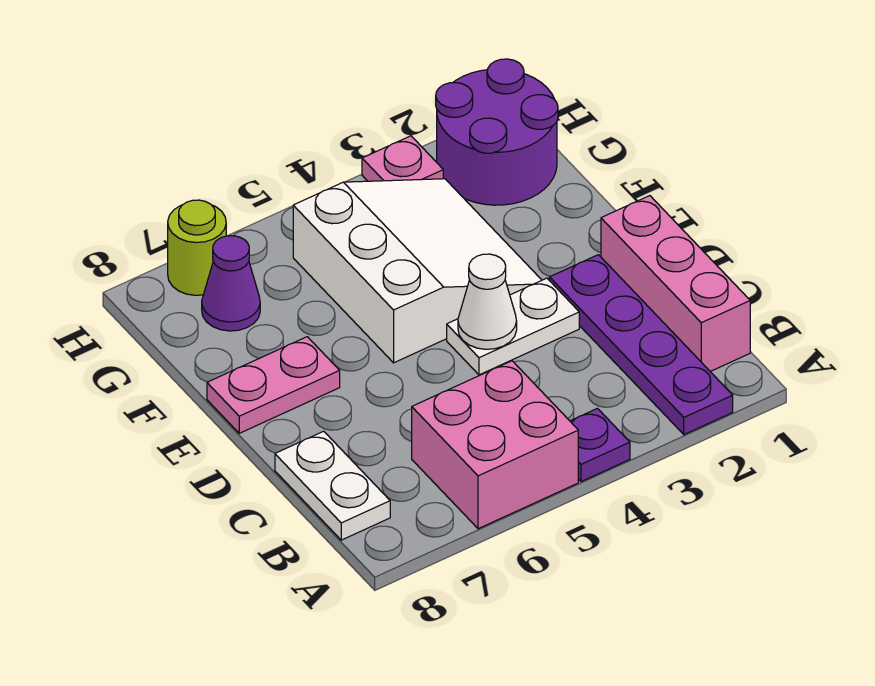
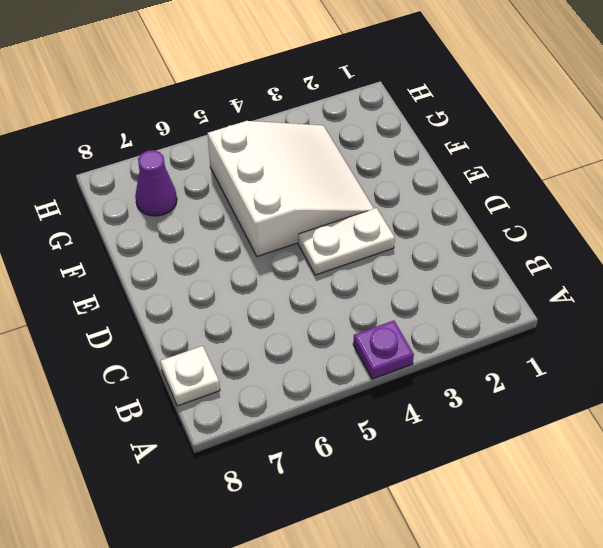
white plate B8 level 1 -> white plate B8:C8 level 1
none -> purple plate A2:D2 level 1
none -> pink brick A5:B6 level 1
none -> pink brick B1:D1 level 1

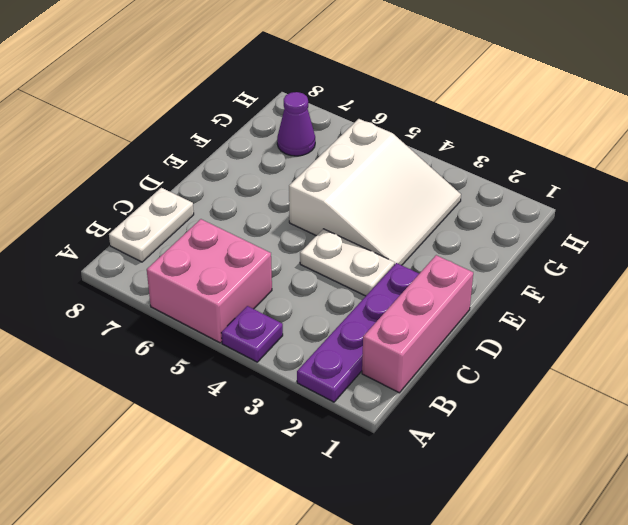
none -> pink plate E7:E8 level 1
none -> purple round brick G1:H2 level 1
none -> pink plate H3 level 1

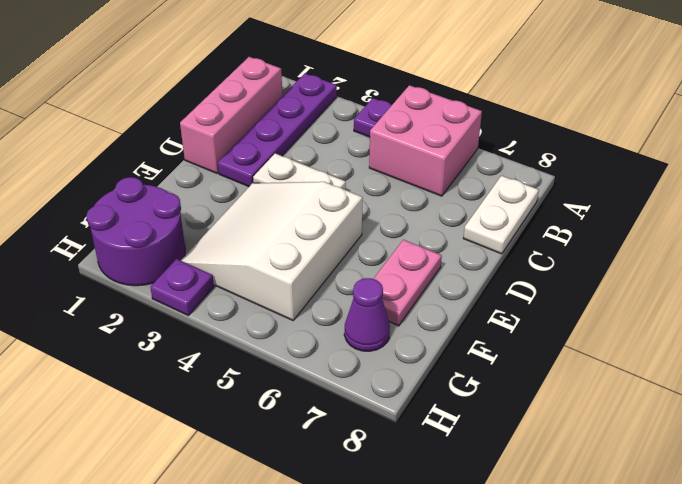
pink plate E7:F7 level 1 -> pink plate E7:E8 level 1
purple plate H3 level 1 -> pink plate H3 level 1
none -> lime round brick H7 level 1
none -> white cone D4 level 2

